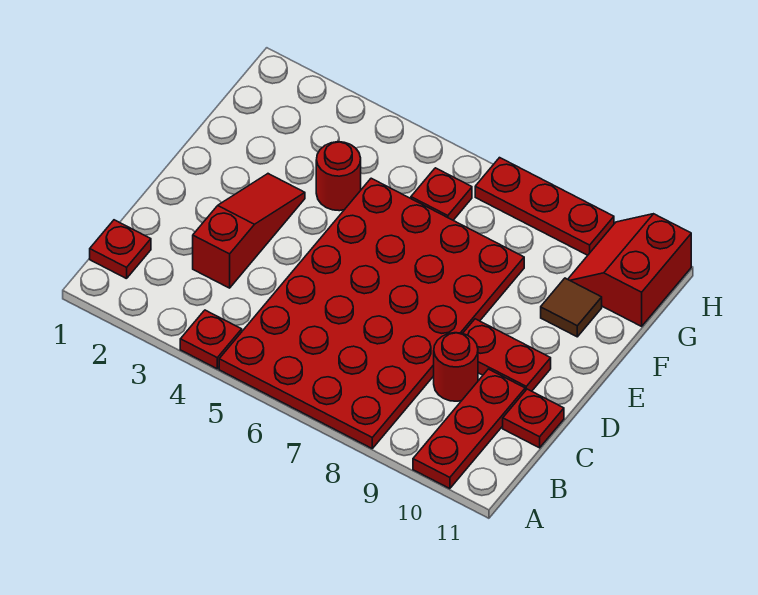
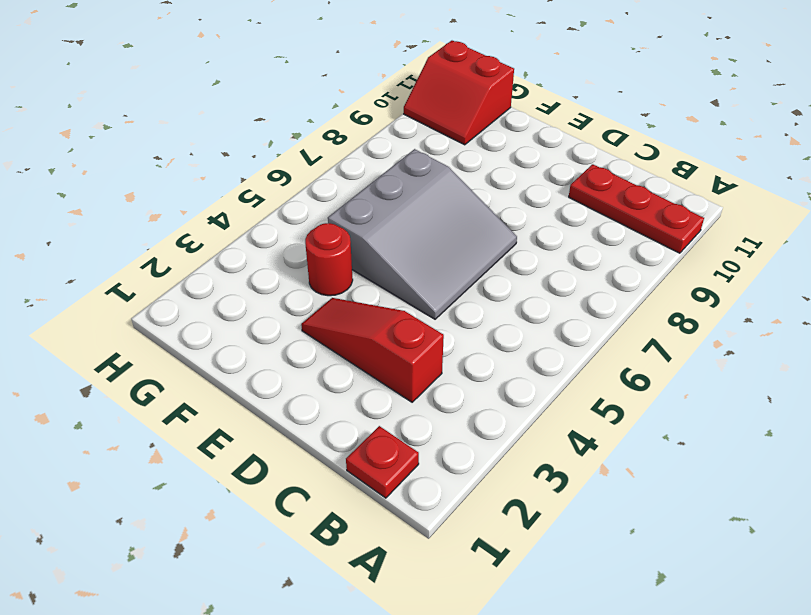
grey slope D5:F7 level 1 top F -> red plate A5:F8 level 1
none -> red plate A4 level 1
none -> red round brick C9 level 1
none -> red plate C11 level 1

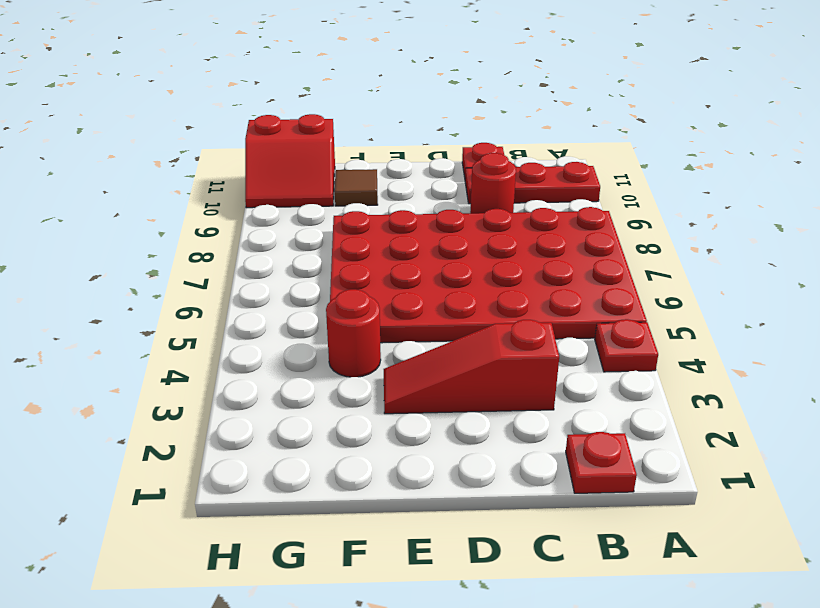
none -> red plate D9:D10 level 1
none -> red plate G6 level 1
none -> red plate H7:H9 level 1

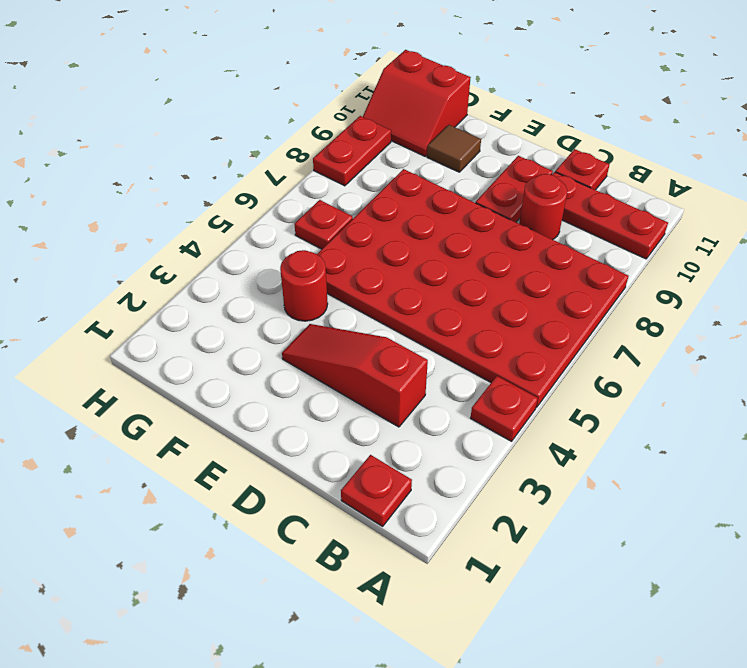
red plate H8:H9 level 1 -> red plate H7:H9 level 1

